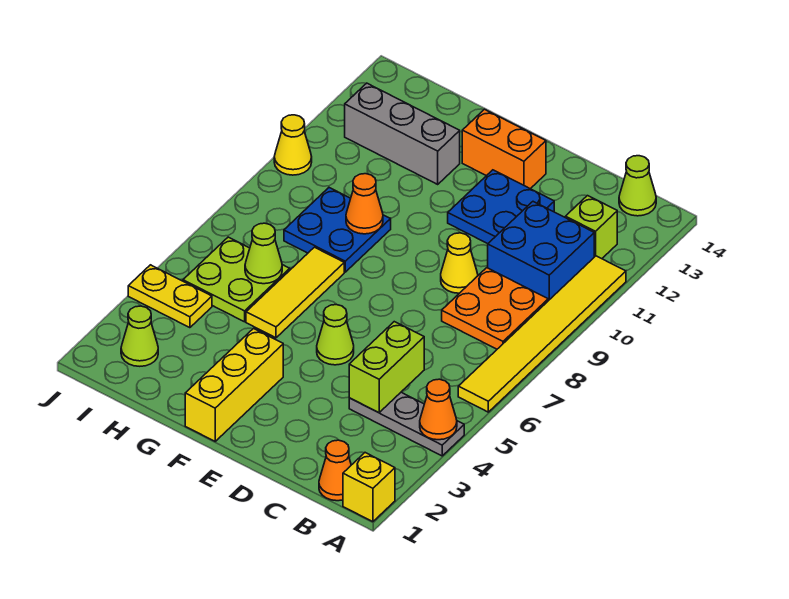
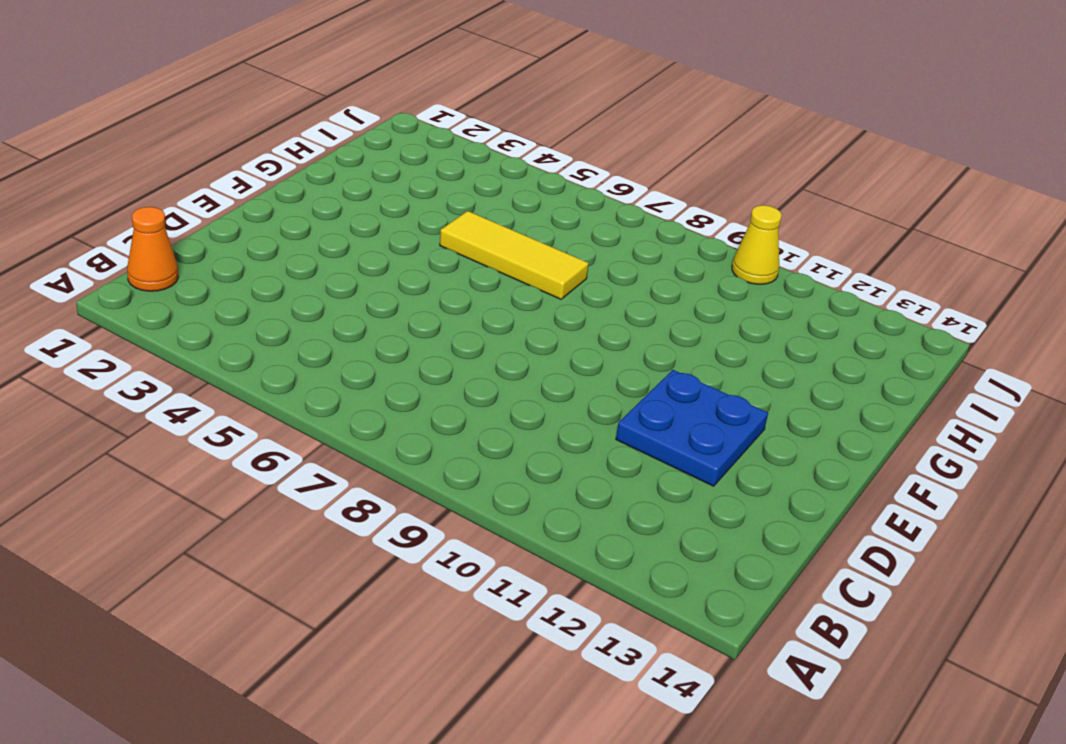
none -> yellow brick A1 level 1
none -> grey plate A4:C4 level 1
none -> yellow tile A6:A11 level 1

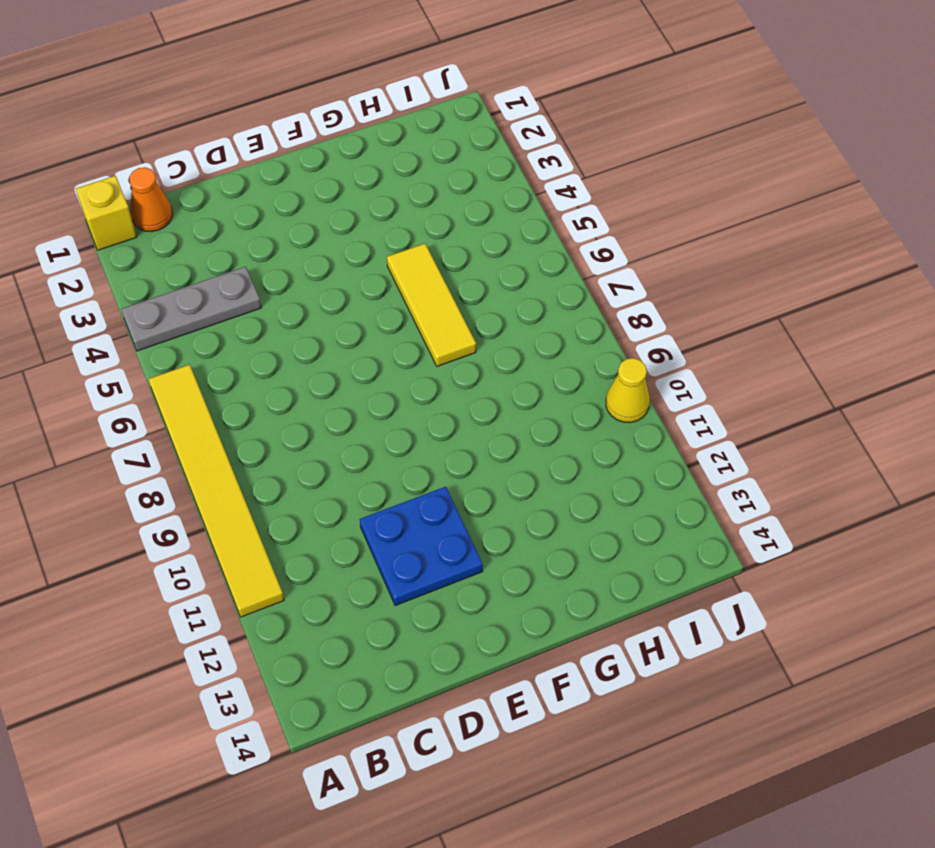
none -> orange plate B8:C9 level 1
none -> blue brick B10:C11 level 1
none -> lime brick B12 level 1

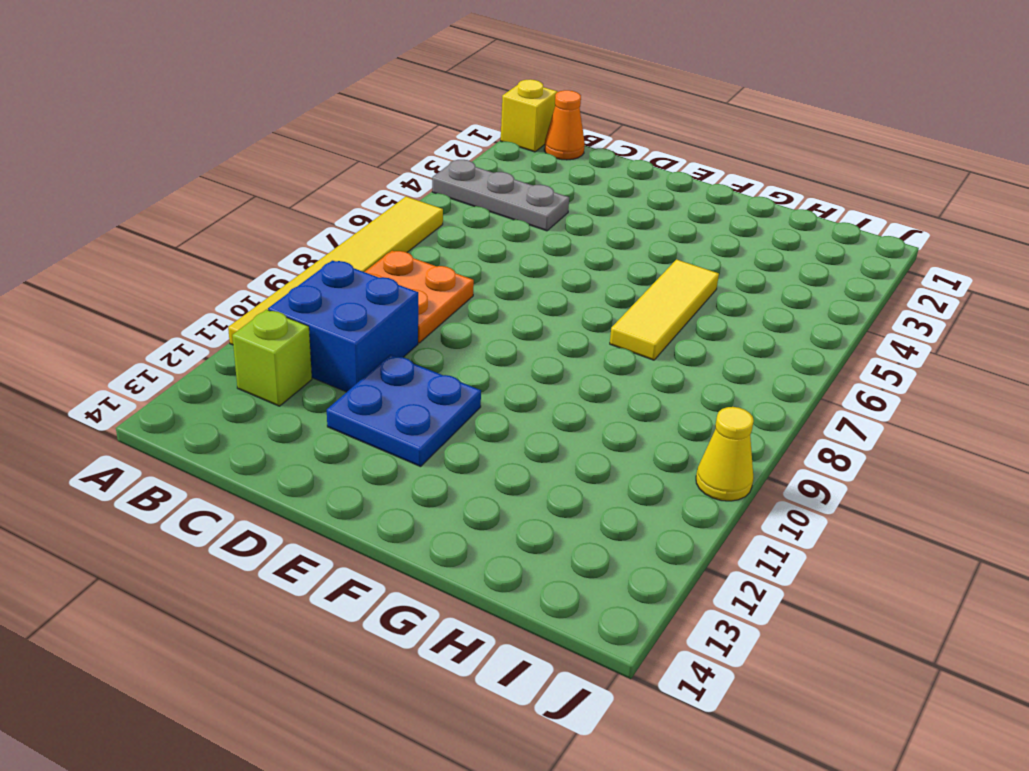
none -> lime cone B14 level 1
none -> yellow cone D9 level 1
none -> lime cone E5 level 1

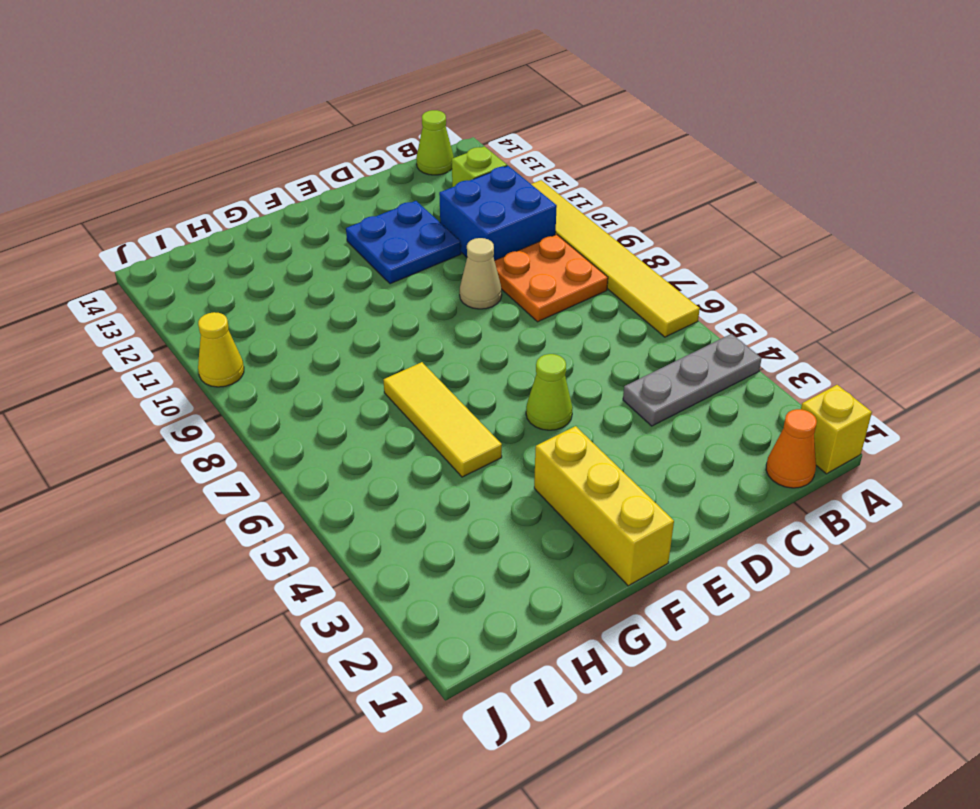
tan cone D9 level 1 -> yellow cone D9 level 1
none -> orange brick E13:F13 level 1
none -> blue plate G8:H9 level 1
none -> grey brick G12:I12 level 1

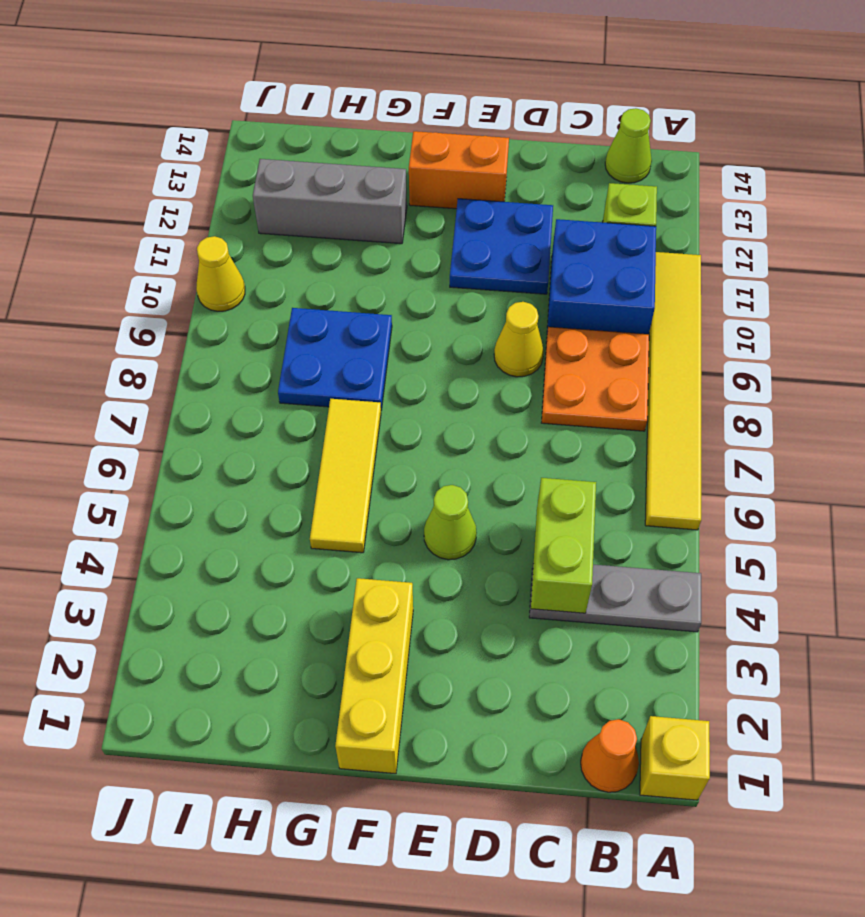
none -> lime plate H5:I6 level 1
none -> lime cone I2 level 1
none -> yellow plate I4:J4 level 1

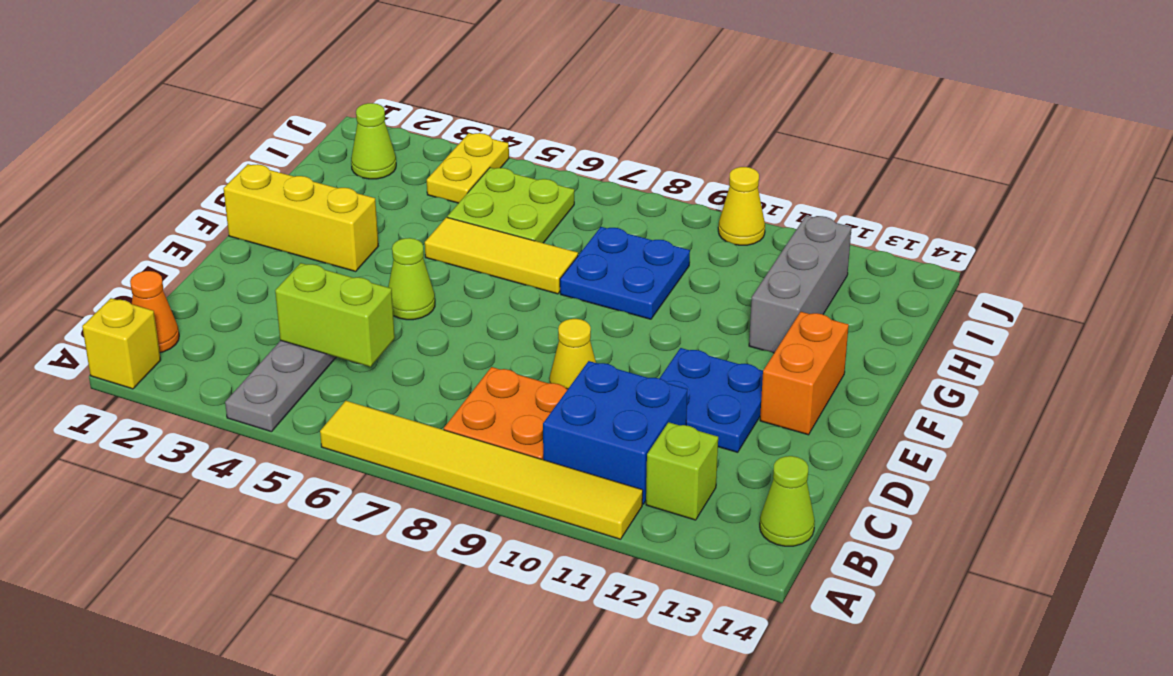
none -> orange cone A4 level 2
none -> orange cone G9 level 2
none -> lime cone H6 level 2

